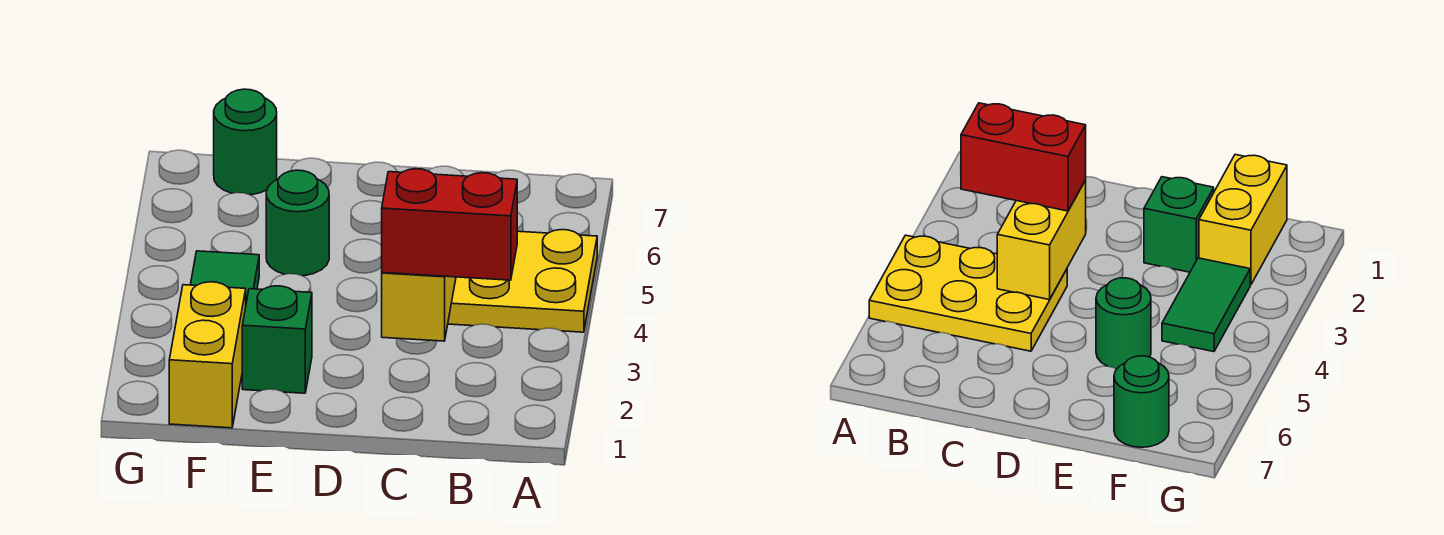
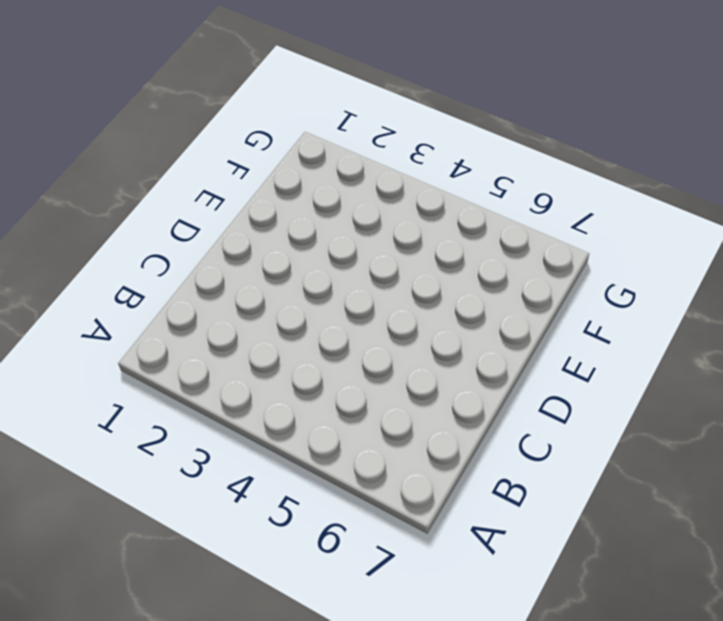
none -> yellow plate A4:C5 level 1
none -> green brick E2 level 1

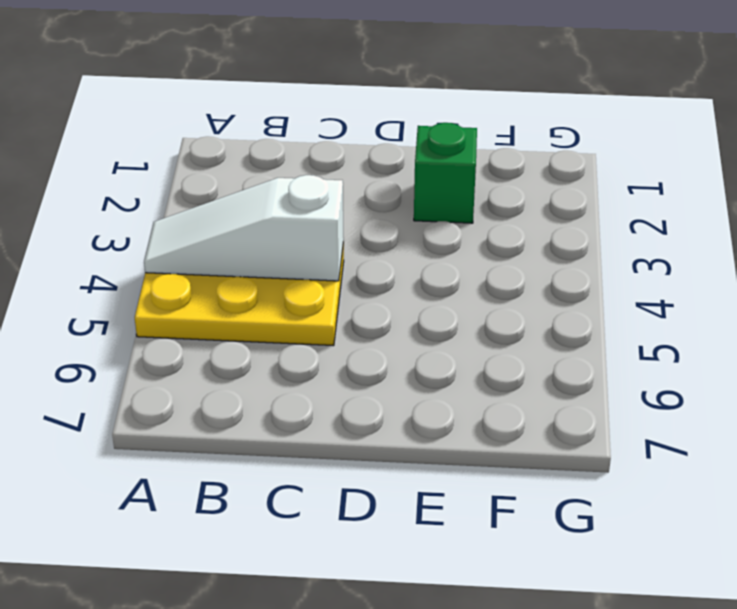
white slope A4:C4 level 2 top C -> yellow brick C3:C4 level 2
none -> green round brick E5 level 1
none -> yellow brick F1:F2 level 1

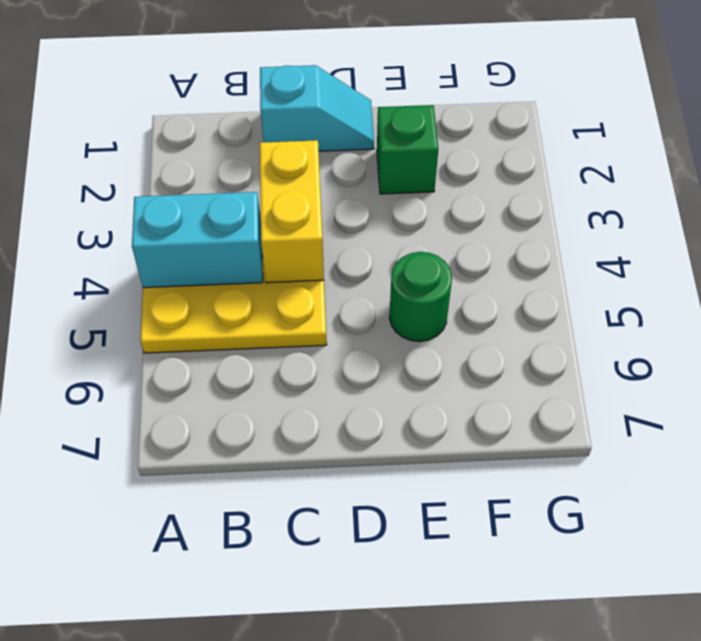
cyan brick A4:B4 level 2 -> none
cyan slope C1:D1 level 1 top C -> none
none -> yellow brick F1:F2 level 1
none -> green tile F3:F4 level 1

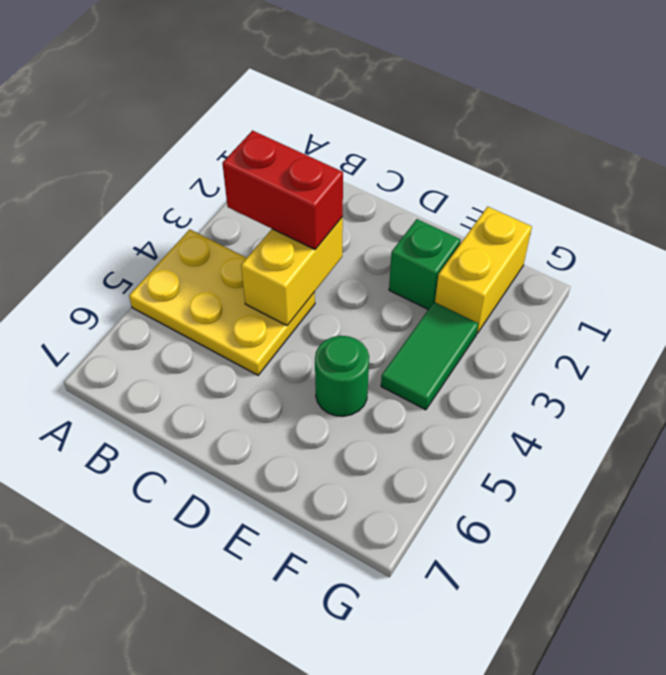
none -> green round brick F7 level 1

